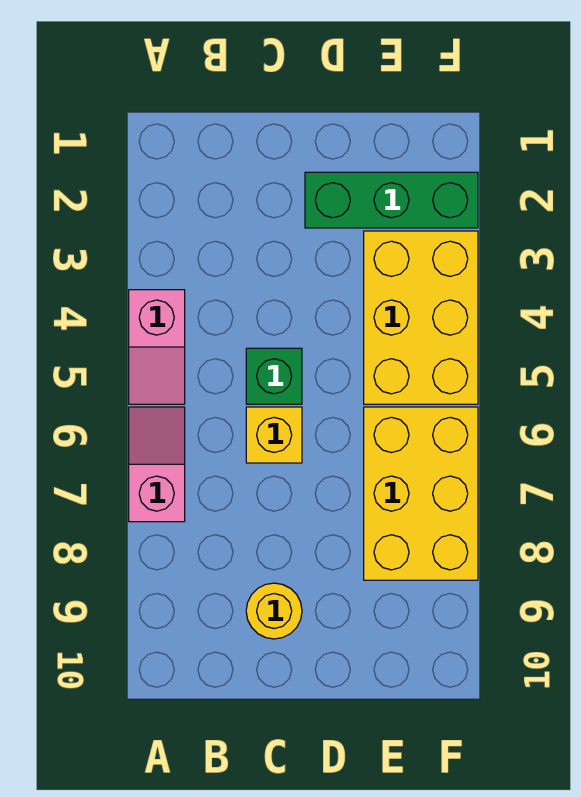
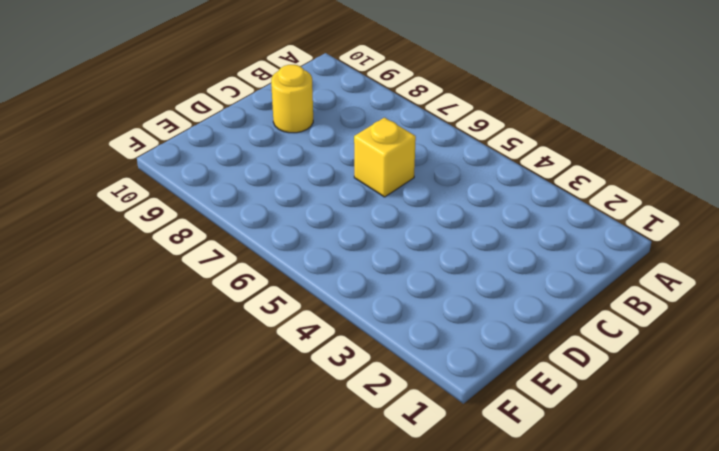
none -> pink slope A4:A5 level 1 top 4
none -> pink slope A6:A7 level 1 top 7

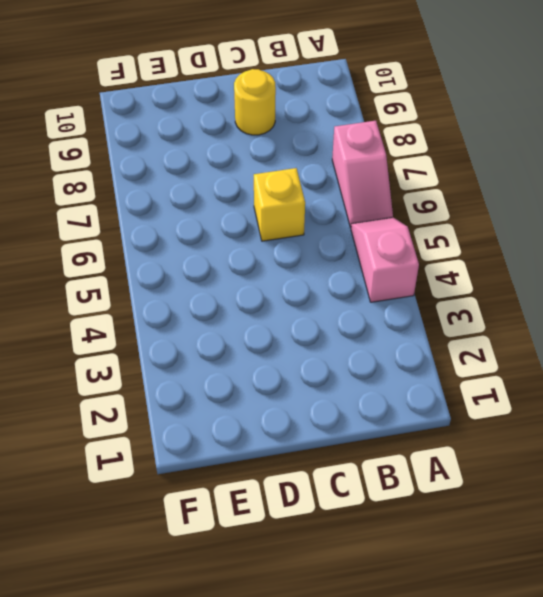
none -> green brick C5 level 1
none -> green brick D2:F2 level 1

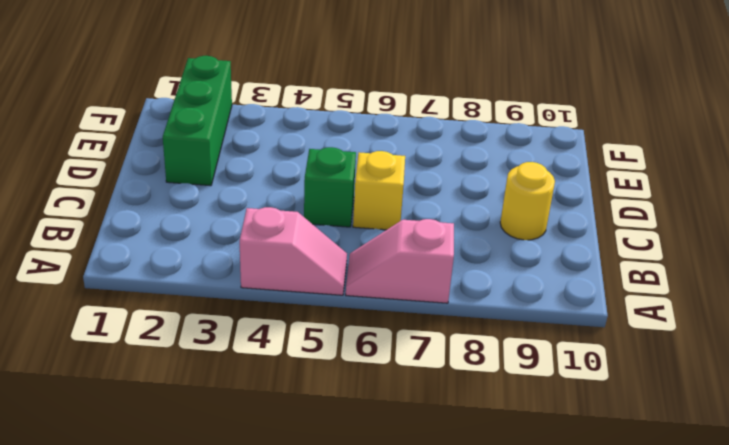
none -> yellow brick E3:F5 level 1
none -> yellow brick E6:F8 level 1

